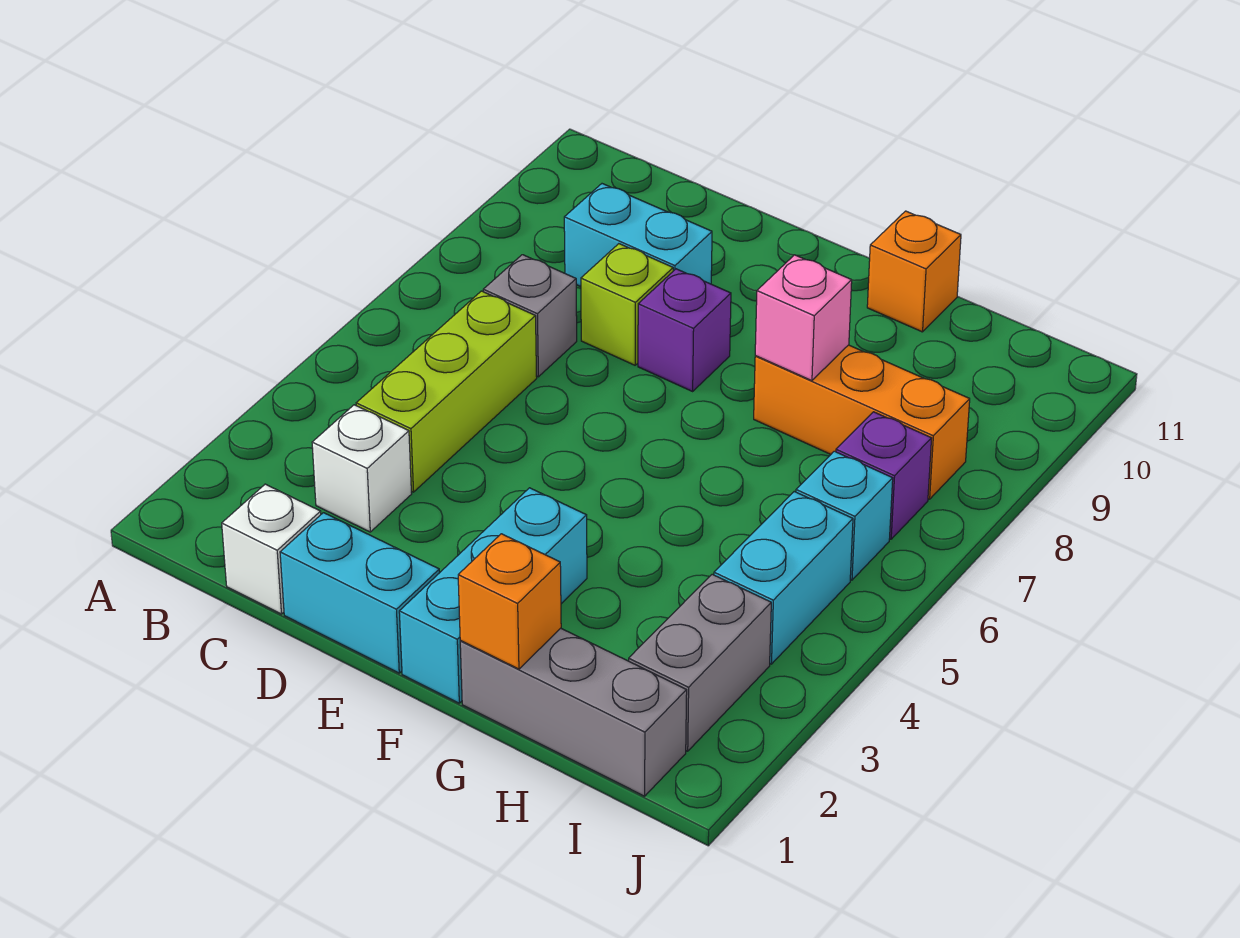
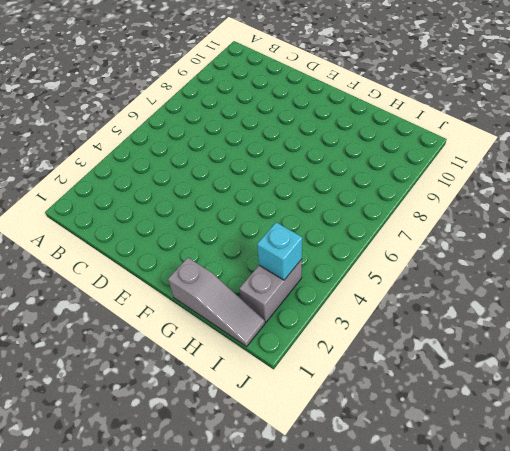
grey slope G1:I1 level 1 top G -> grey brick G1:I1 level 1
cyan brick I3 level 2 -> cyan brick I6 level 1
none -> white brick C1 level 1
none -> white brick C3 level 1
none -> lime brick C4:C6 level 1

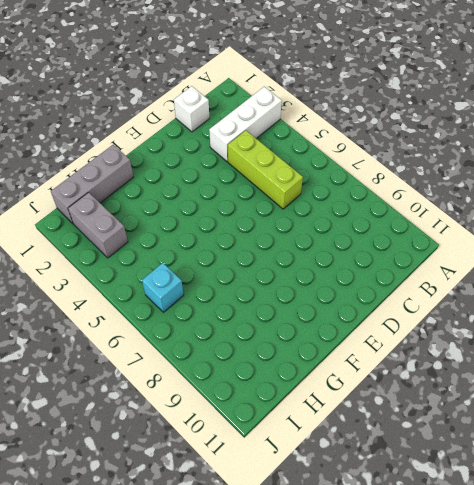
white brick A3:C3 level 1 -> white brick C3 level 1
none -> grey brick C7 level 1
none -> cyan brick C9:D9 level 1
none -> cyan brick D1:E1 level 1

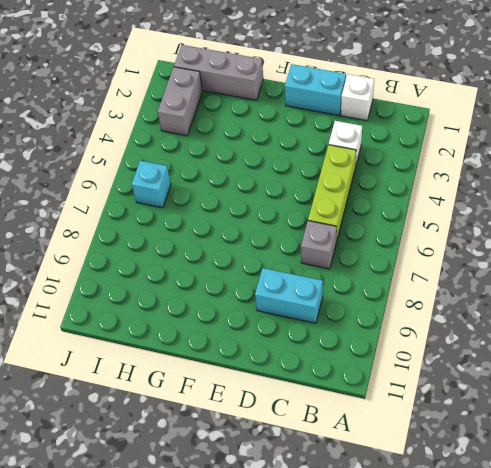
none -> lime brick D8 level 1
none -> purple brick E8 level 1
none -> cyan brick F1:F3 level 1

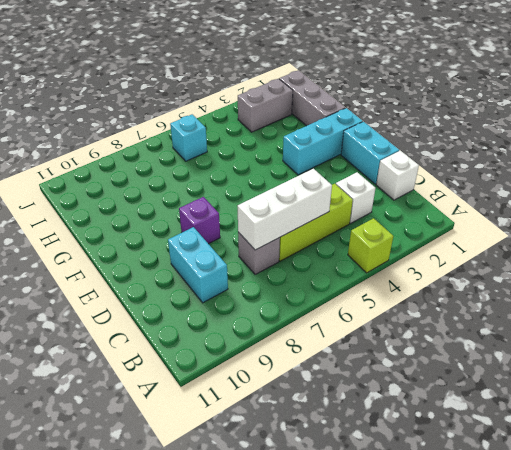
lime brick A4 level 1 -> lime brick D8 level 1
white brick C5:C7 level 2 -> none
none -> orange brick G8:I8 level 1
none -> orange brick G11 level 1
none -> cyan brick I4:I5 level 1

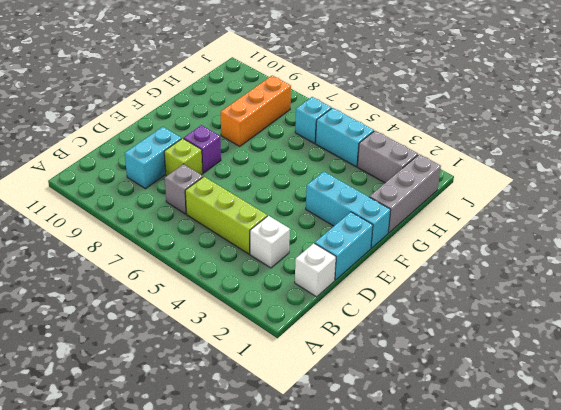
none -> orange brick G11 level 1
none -> purple brick I7 level 1
none -> orange brick G1 level 2

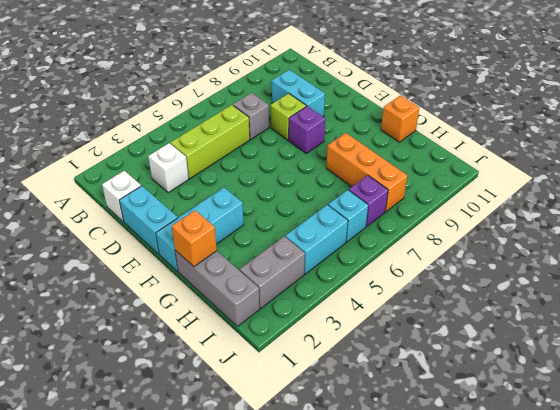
none -> pink brick G8 level 2

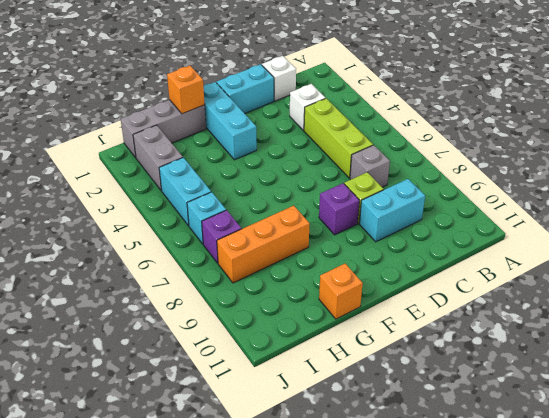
none -> pink brick G8 level 2

